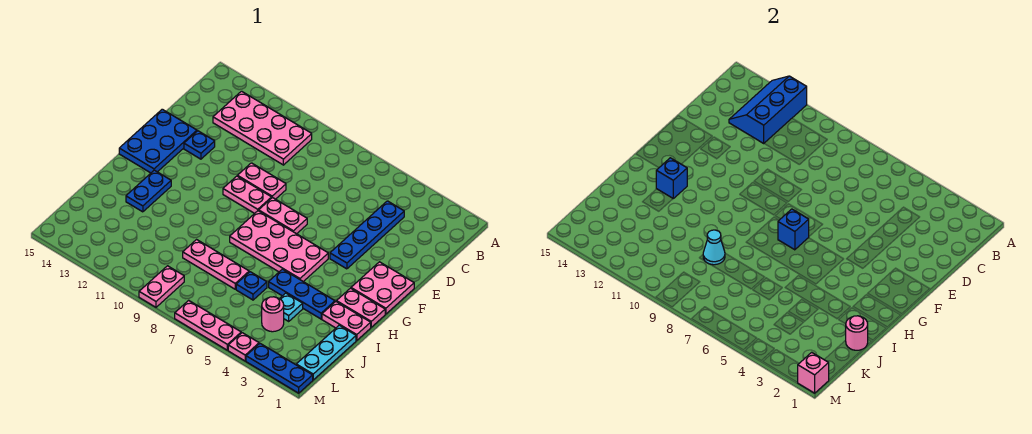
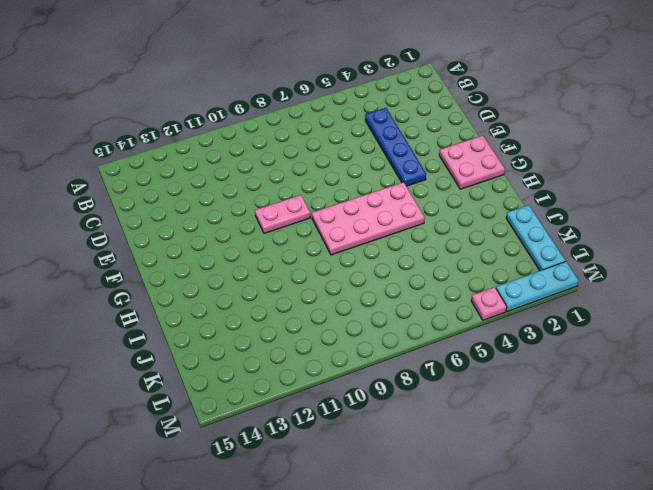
cyan plate M1:M3 level 1 -> blue plate M1:M3 level 1
none -> pink plate B10:C13 level 1
none -> pink plate E9:E10 level 1
none -> blue plate E13 level 1

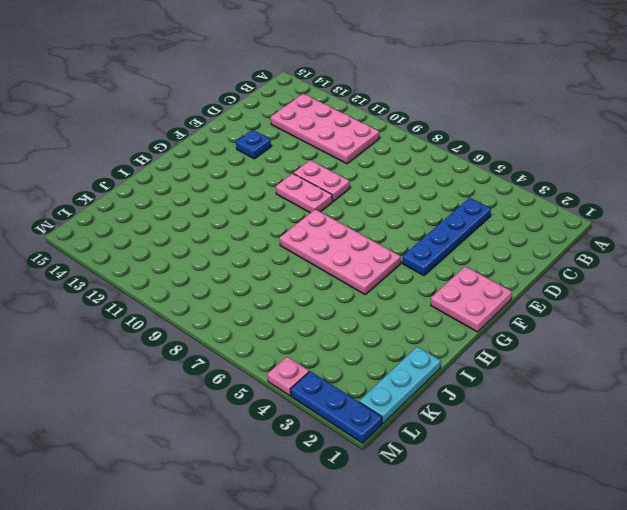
none -> blue plate E14:G15 level 1
none -> pink plate F7:F8 level 1
none -> pink plate H1:H2 level 1

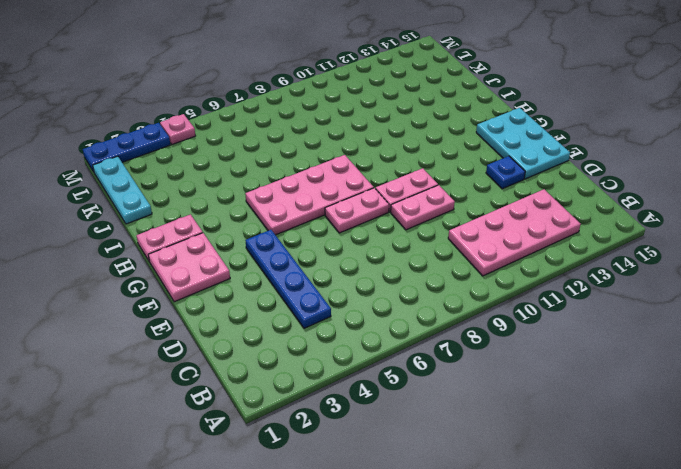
cyan plate E14:G15 level 1 -> blue plate E14:G15 level 1
none -> blue plate H13:I13 level 1
none -> pink plate I1:I2 level 1
none -> blue plate I3:I5 level 1

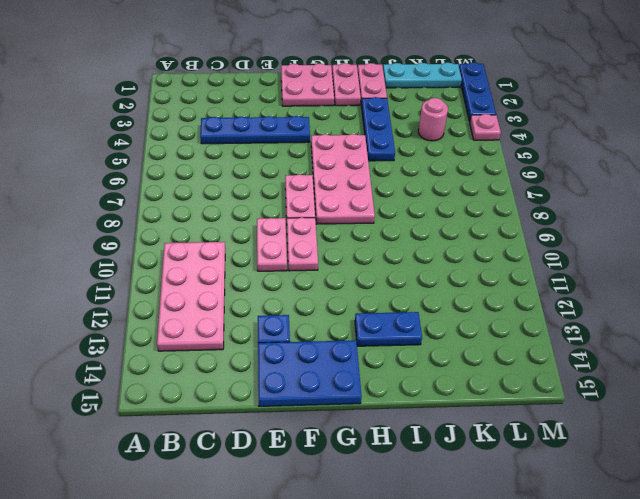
none -> cyan plate J4 level 1
none -> blue plate J6 level 1
none -> pink plate J7:J9 level 1

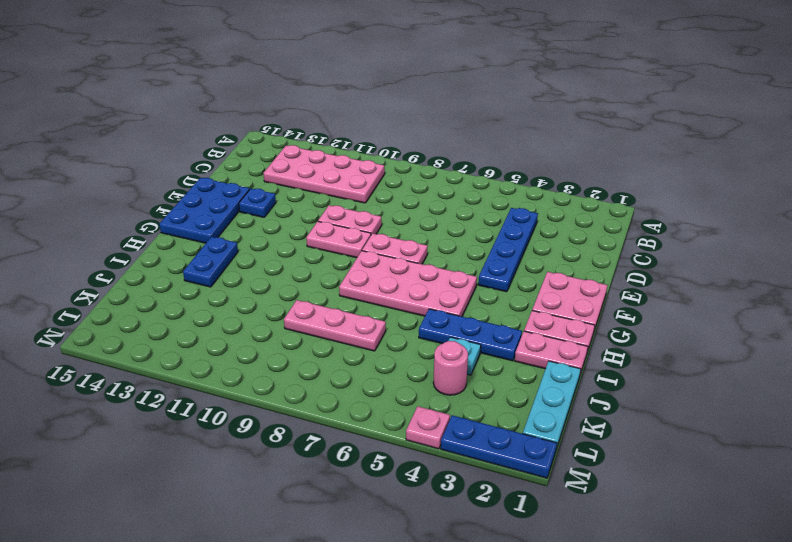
none -> blue plate J6 level 1
none -> pink plate L9:M9 level 1
none -> pink plate M5:M7 level 1

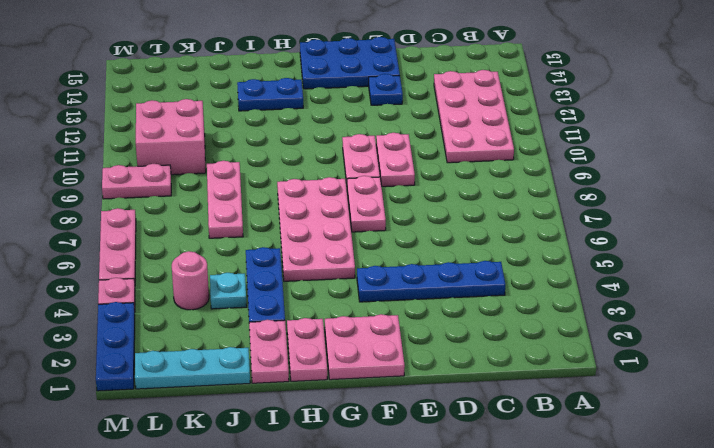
pink brick K10:L11 level 1 -> none
none -> blue plate J6 level 1
none -> blue slope A12:C13 level 2 top 12
none -> blue brick G7 level 2

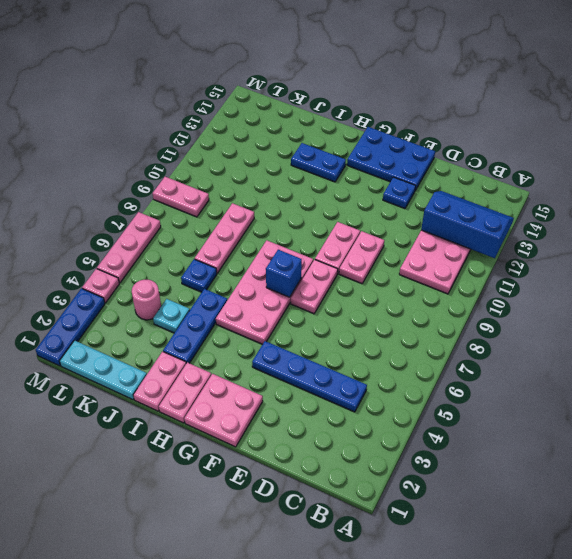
none -> blue brick H13 level 2
none -> pink round brick J1 level 2
none -> cyan cone J9 level 2

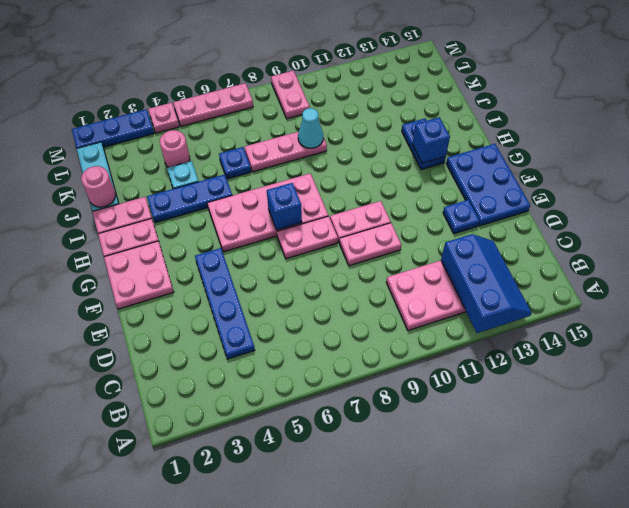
none -> pink brick M1 level 2

